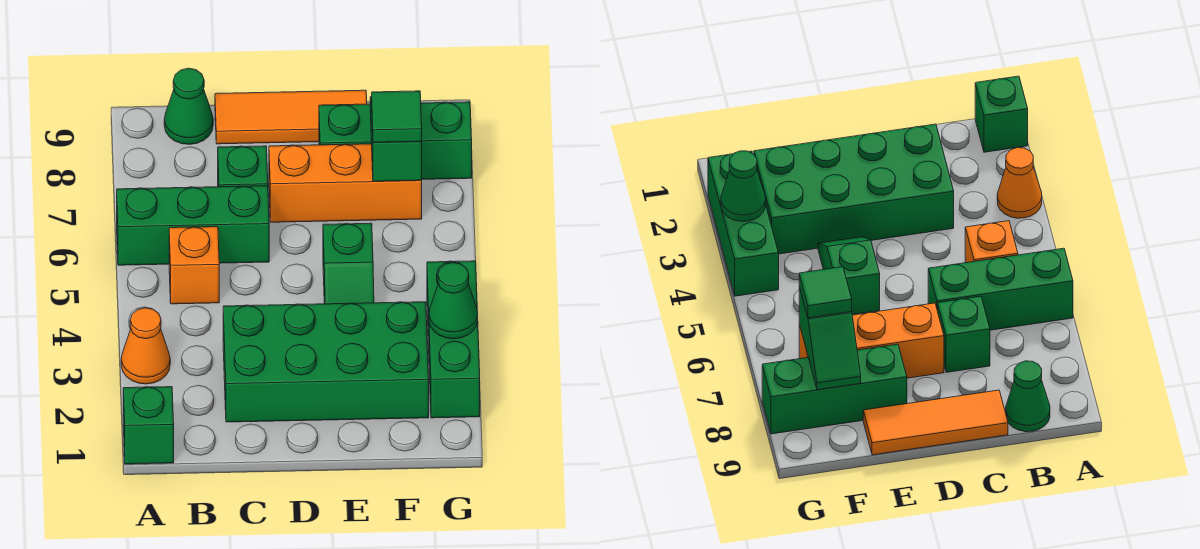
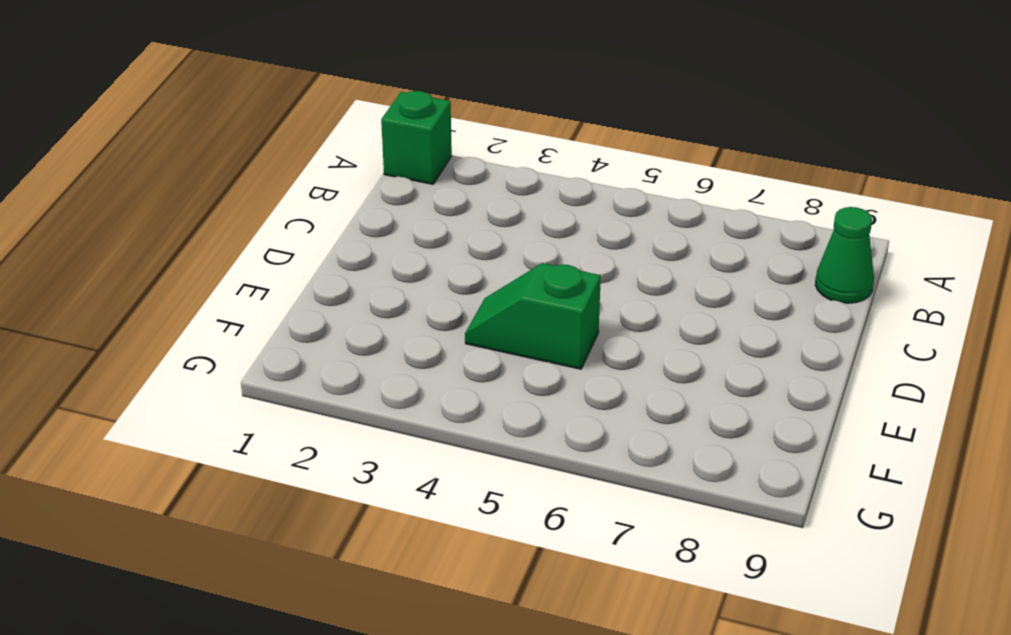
none -> orange cone A3 level 1
none -> green brick A6:C6 level 1
none -> orange brick B5 level 1

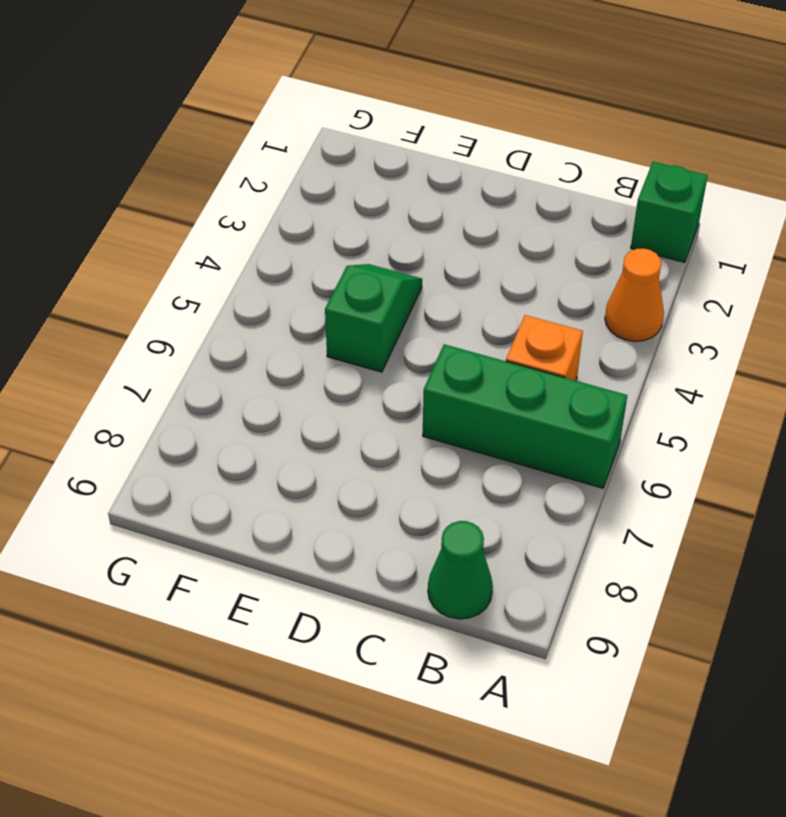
none -> green brick C2:F3 level 1
none -> green brick C7 level 1
none -> orange tile C9:E9 level 1

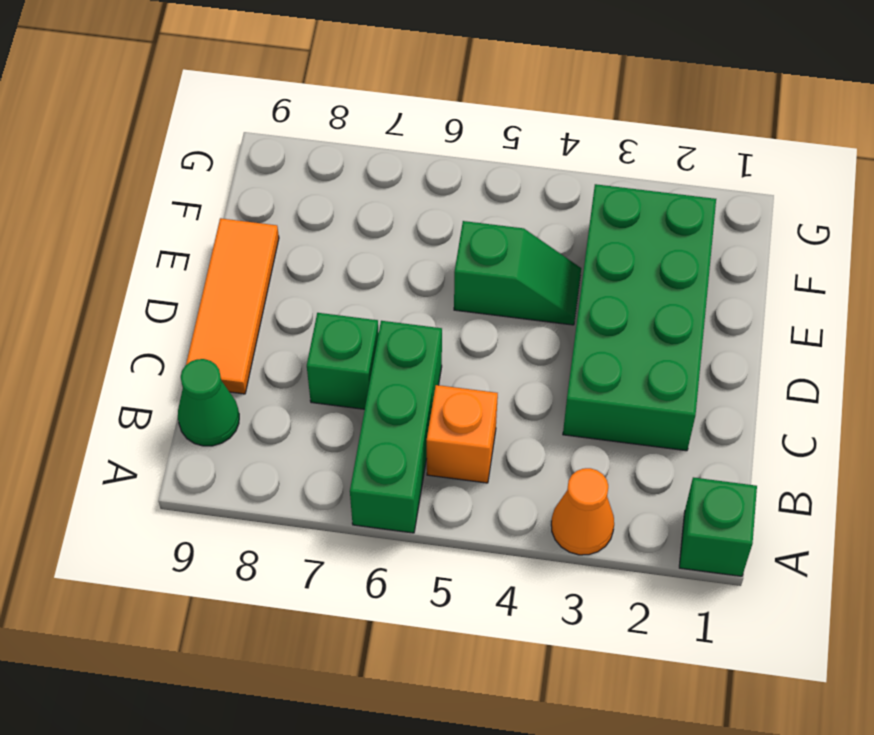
none -> orange brick D7:F7 level 1
none -> green brick E8:G8 level 1
none -> green brick G2:G4 level 1

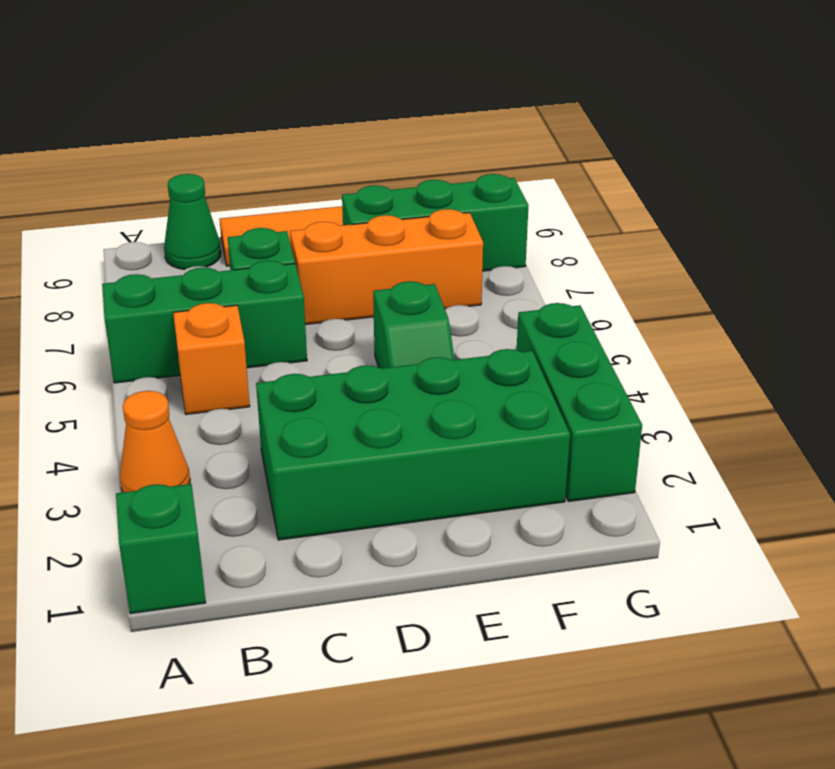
none -> green slope F7:F8 level 2 top 7
none -> green cone G3 level 2
none -> green tile F7 level 3

